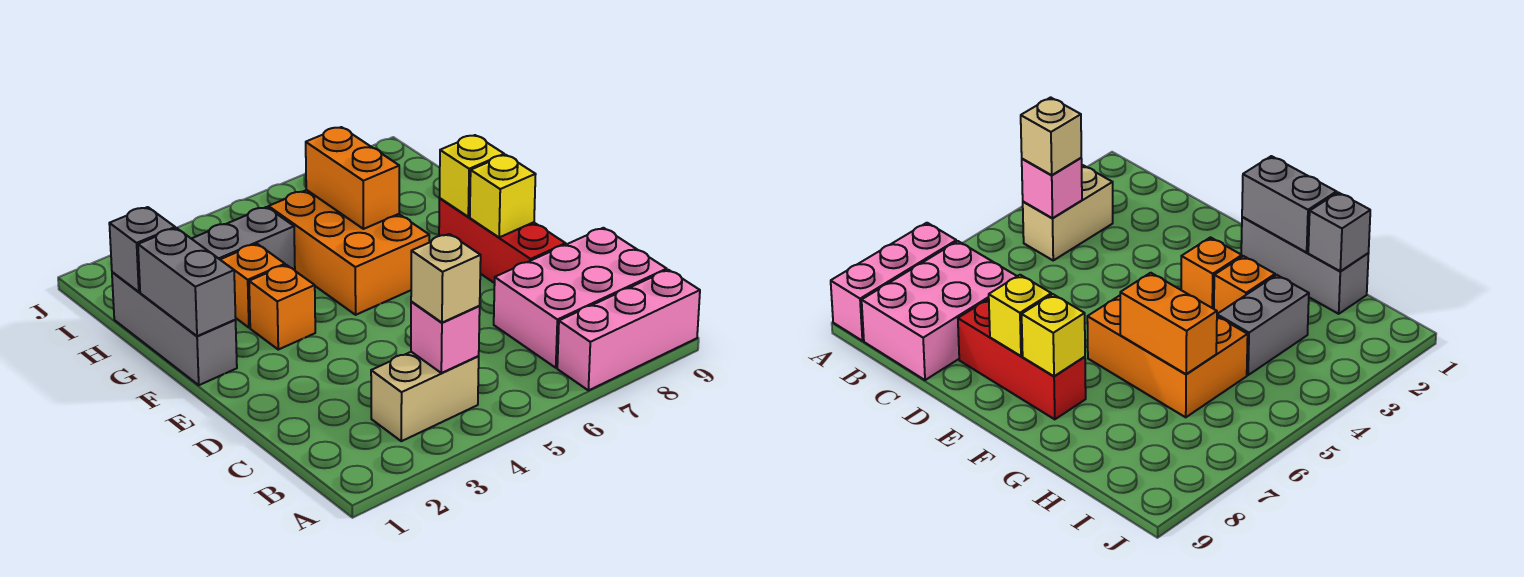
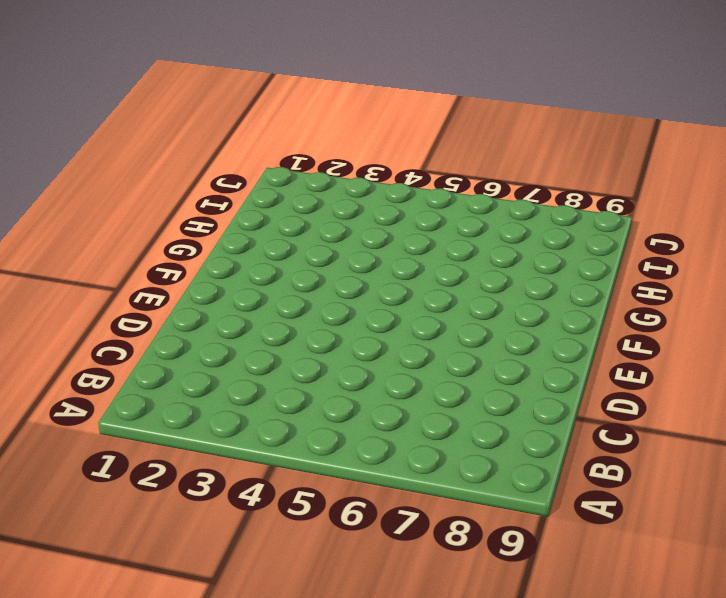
none -> pink brick A7:A9 level 1
none -> tan brick B3:B4 level 1
none -> pink brick B7:C9 level 1

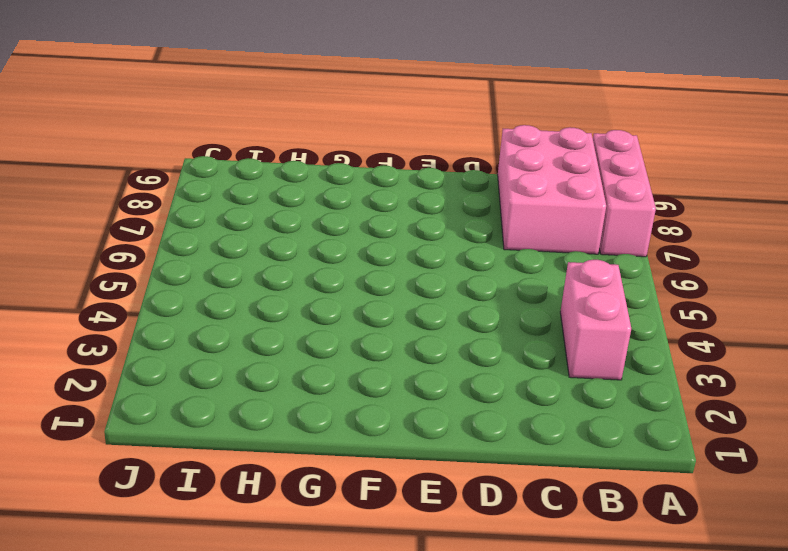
pink brick B3:B4 level 1 -> tan brick B3:B4 level 1
none -> red brick D8:F8 level 1
none -> grey brick F1:H1 level 1
none -> orange brick F3 level 1

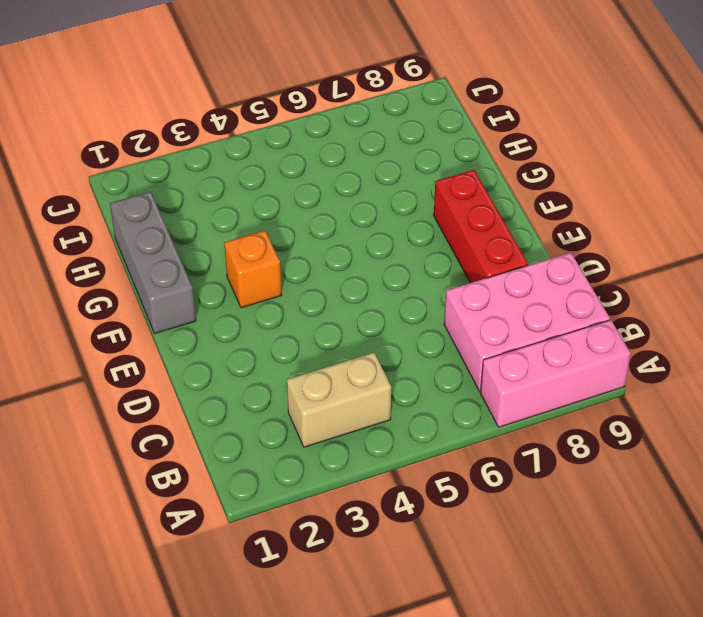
none -> orange brick F5:H6 level 1
none -> orange brick G3 level 1
none -> grey brick H3:H4 level 1

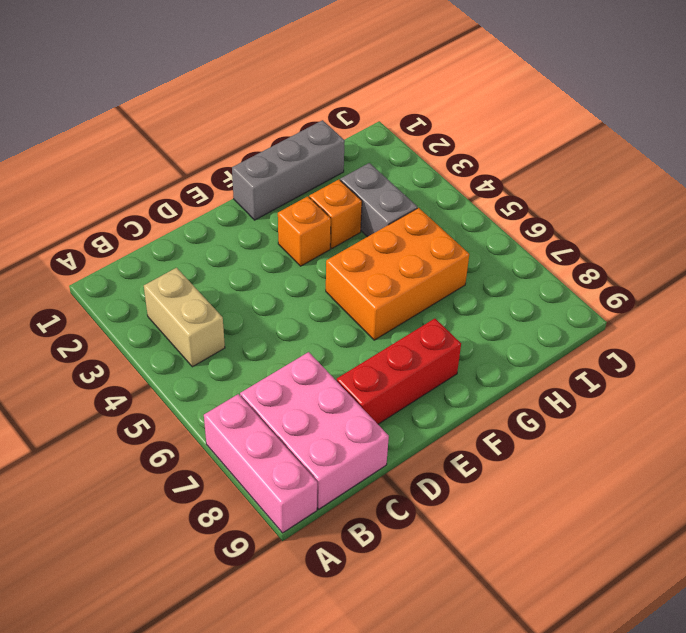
none -> pink brick B4 level 2
none -> yellow brick E8 level 2
none -> grey brick F1:G1 level 2

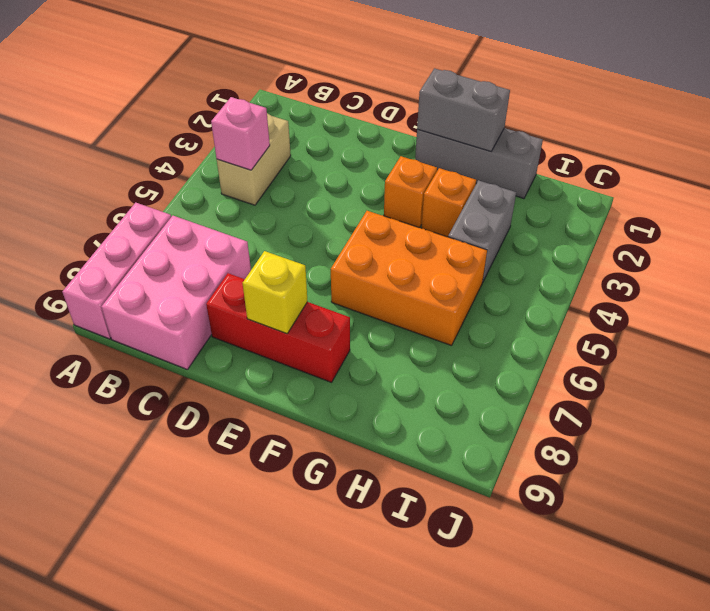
none -> yellow brick F8 level 2
none -> orange brick G6:H6 level 2
none -> grey brick H1 level 2

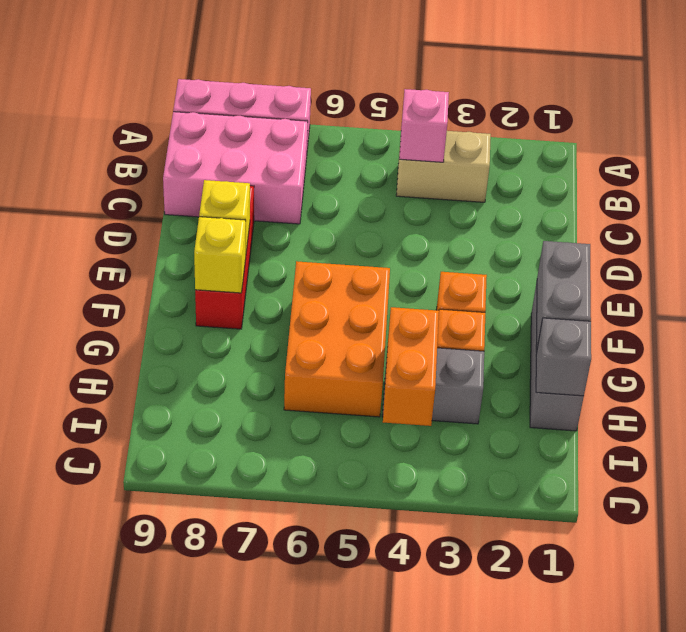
orange brick H4:I4 level 2 -> orange brick G6:H6 level 2
none -> tan brick B4 level 3

